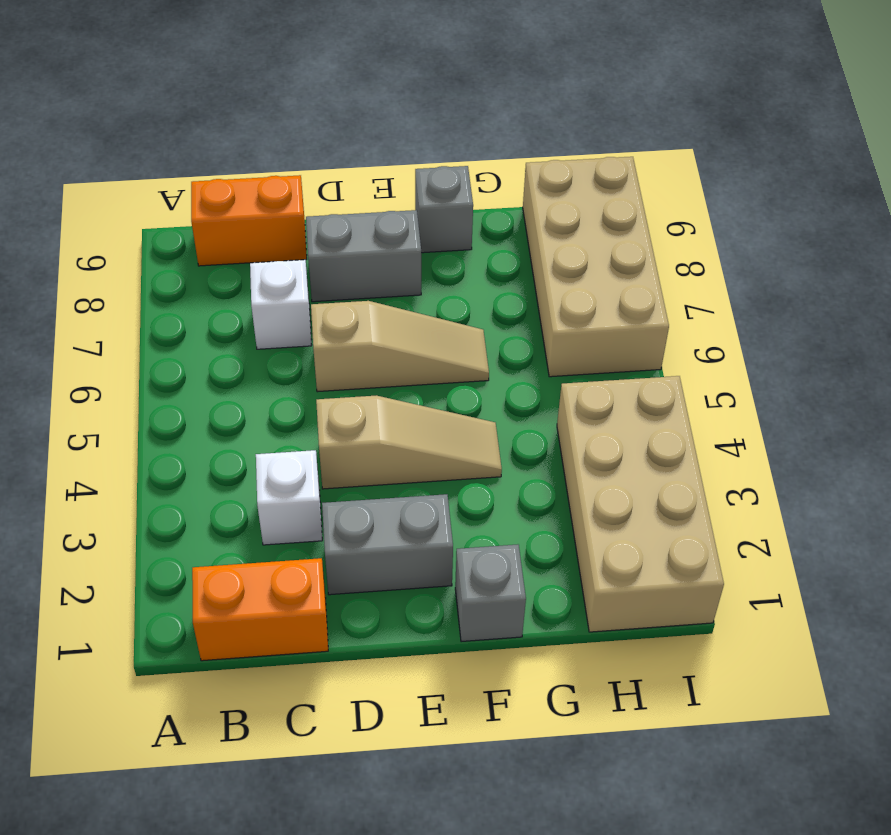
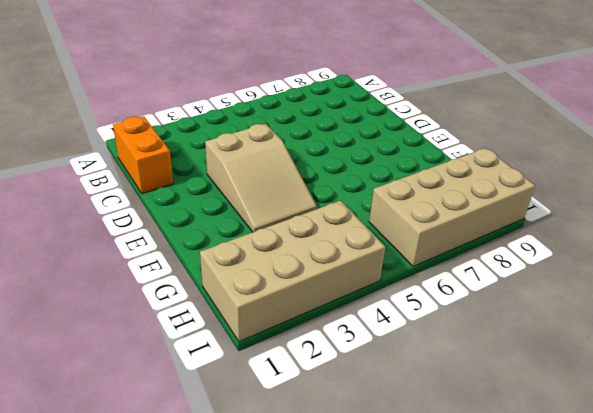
tan slope D3:F4 level 1 top D -> tan slope D4:F4 level 1 top D
none -> orange brick B9:C9 level 1
none -> white brick C3 level 1
none -> white brick C7 level 1

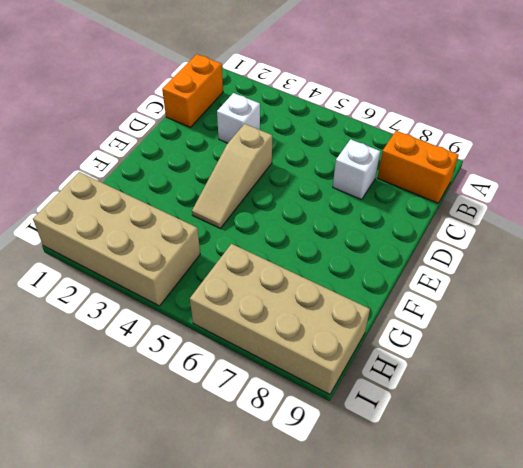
orange brick B8:B9 level 1 -> orange brick B9:C9 level 1
none -> grey brick D2:E2 level 1
none -> tan slope D6:F6 level 1 top D
none -> grey brick D8:E8 level 1

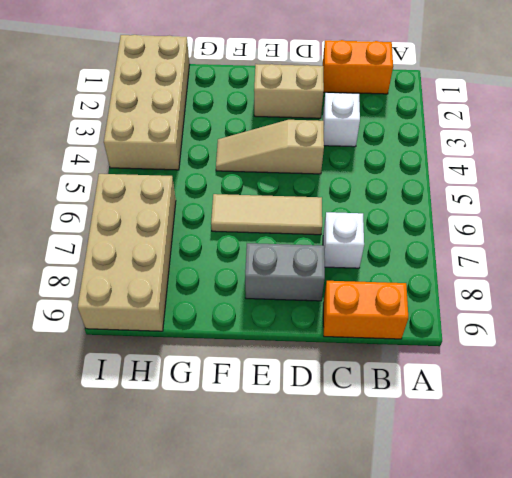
tan brick D2:E2 level 1 -> grey brick D2:E2 level 1
tan tile D6:F6 level 1 -> tan slope D6:F6 level 1 top D
none -> grey brick F1 level 1
none -> grey brick F9 level 1

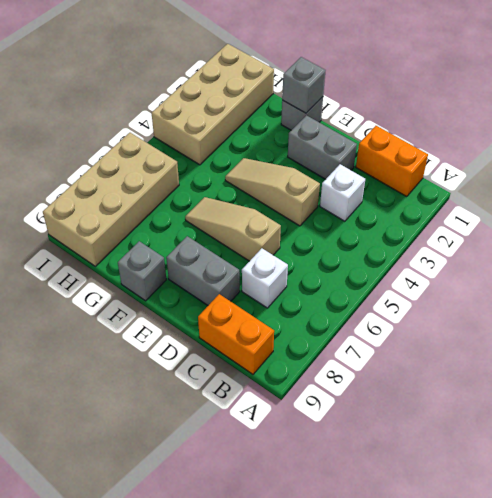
grey brick F1 level 2 -> none

